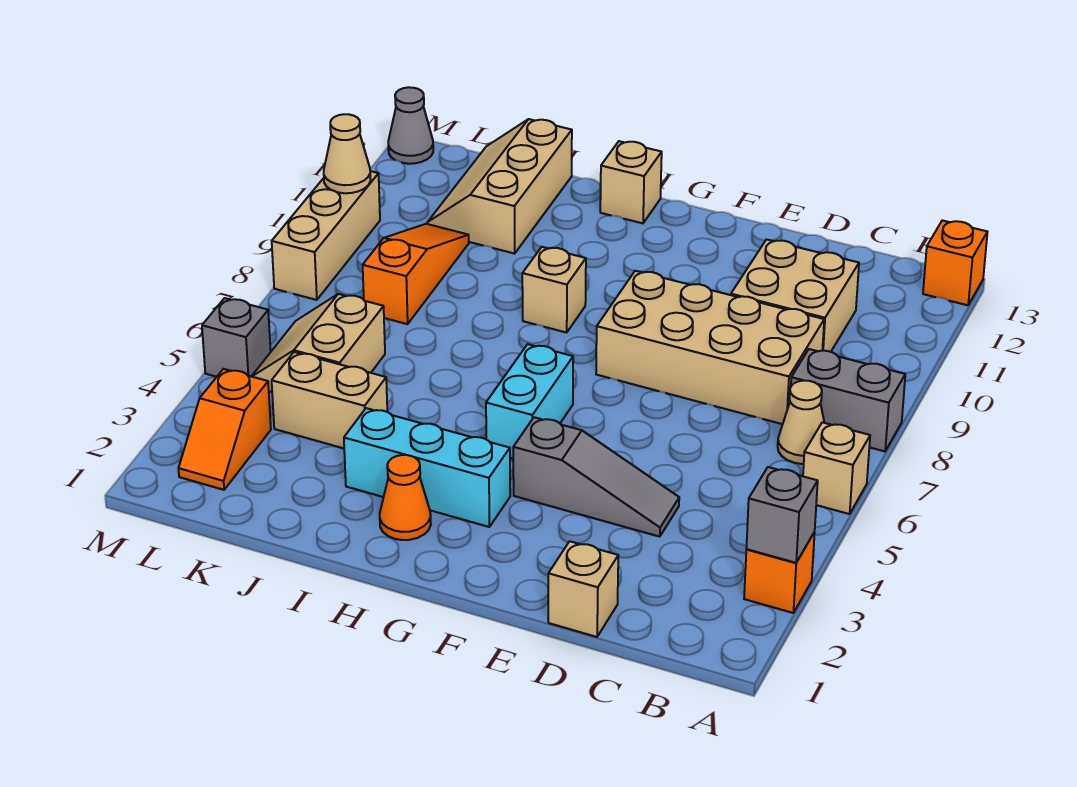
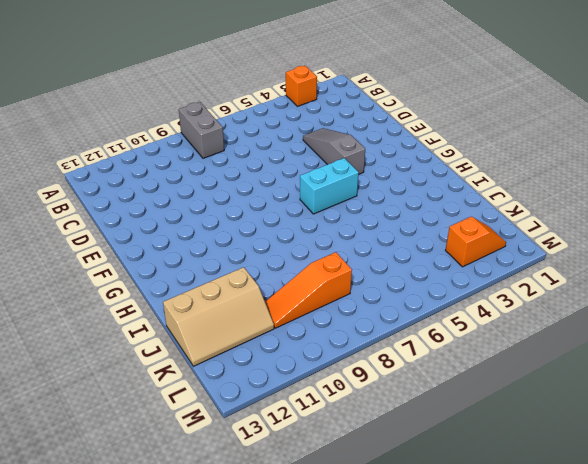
none -> tan brick A6 level 1
none -> orange brick A13 level 1
none -> tan cone B7 level 1

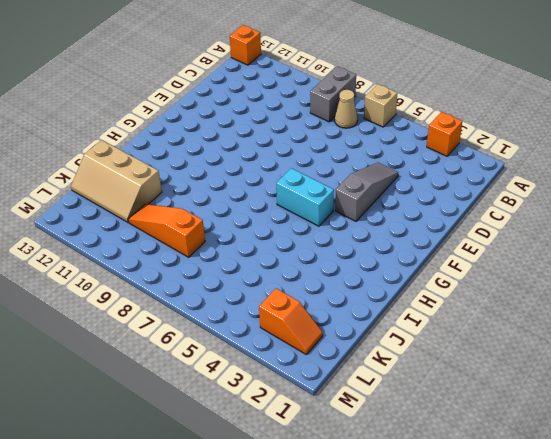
none -> tan brick C8:F9 level 1
none -> tan brick C10:D11 level 1
none -> tan brick D1 level 1

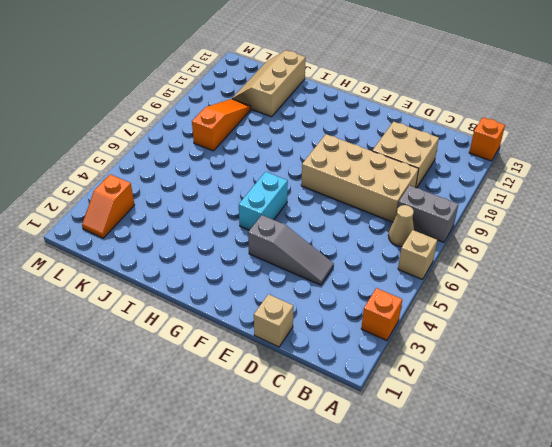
none -> cyan brick G3:I3 level 1
none -> orange cone H2 level 1
none -> tan brick H9 level 1

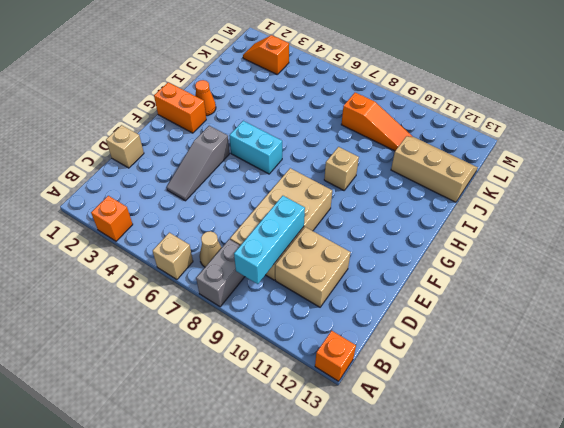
cyan brick B9:D9 level 2 -> cyan brick G3:I3 level 1
orange brick G1:G2 level 1 -> none
none -> tan brick H13 level 1
none -> tan brick J4:K4 level 1
none -> tan slope K5:L6 level 1 top K

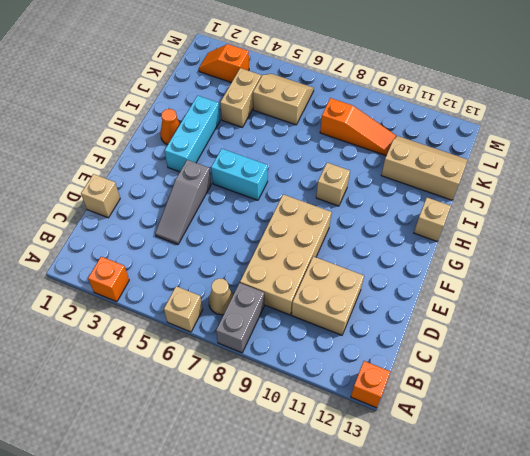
none -> grey brick M5 level 1
none -> tan brick M8:M10 level 1
none -> grey cone M13 level 1

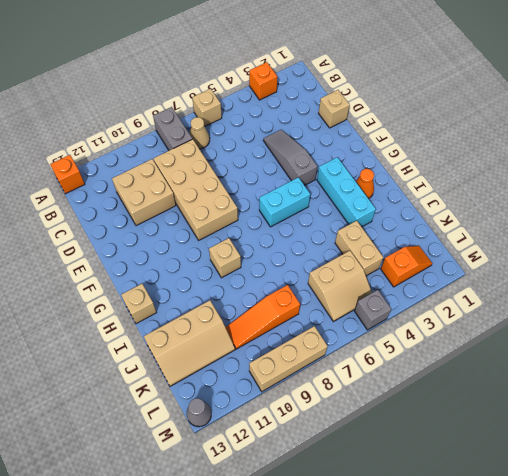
none -> grey brick A3 level 2
none -> tan cone M10 level 2

